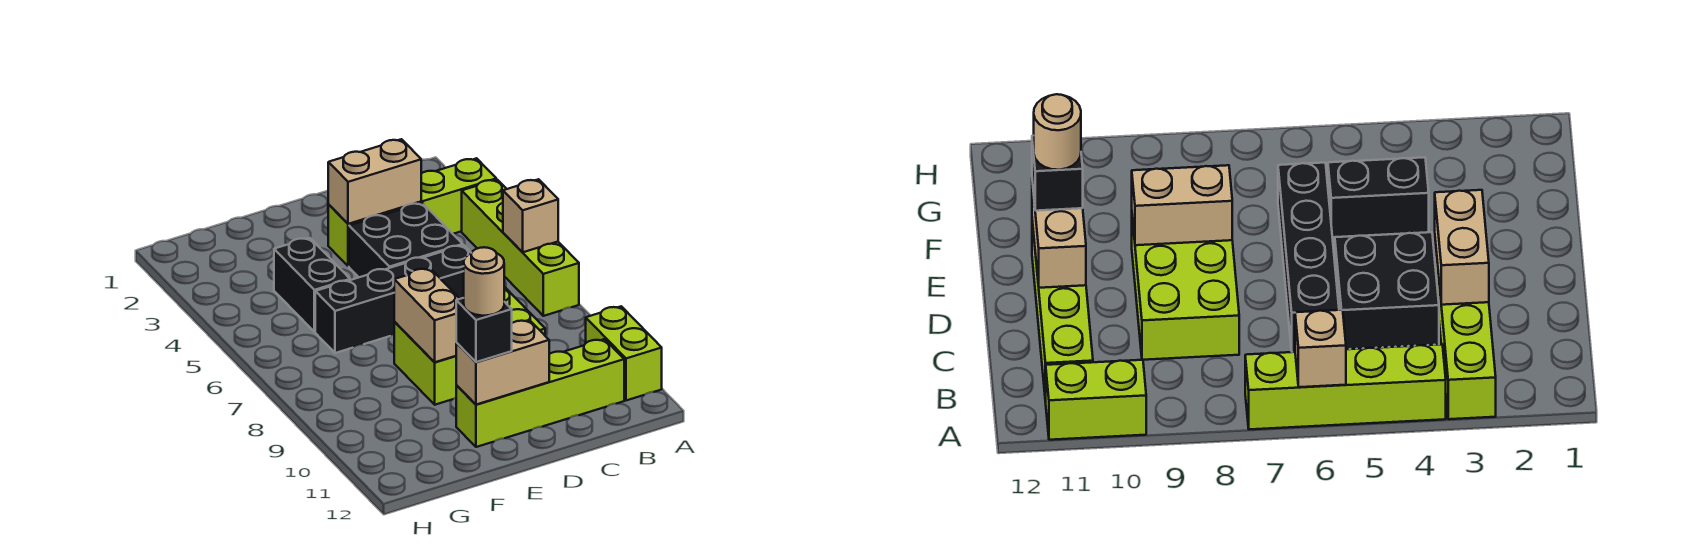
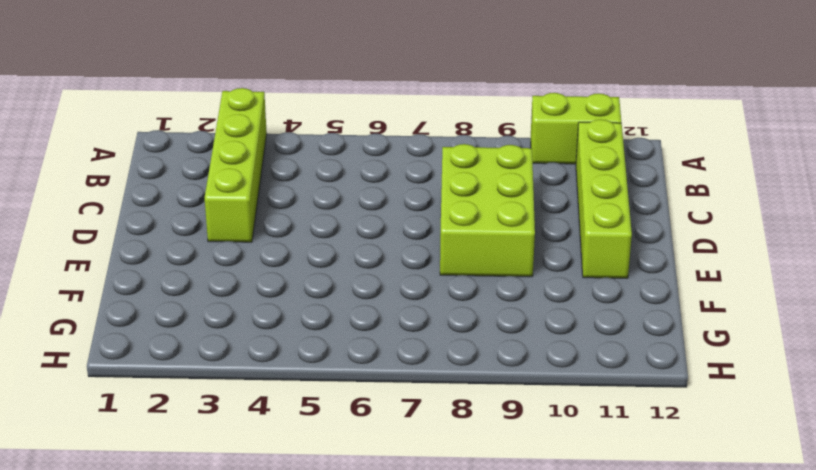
none -> lime brick A4:A7 level 1
none -> black brick C4:D5 level 1
none -> black brick C6:F6 level 1

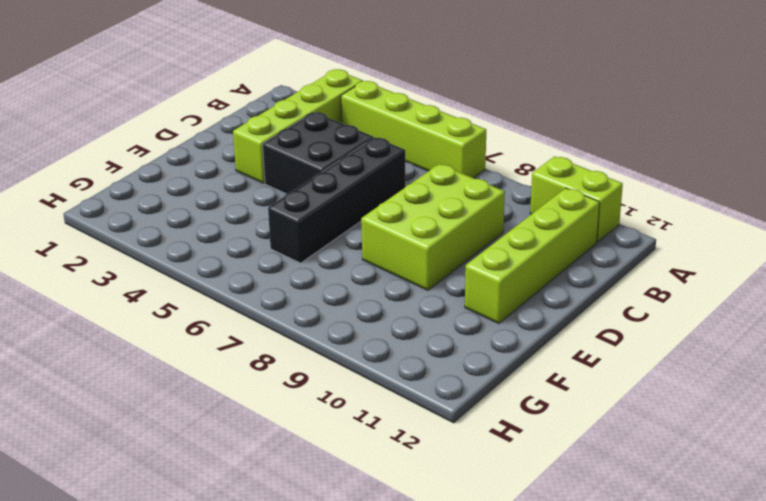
none -> black brick F4:F5 level 1
none -> tan brick A6 level 2
none -> tan brick C3:D3 level 2

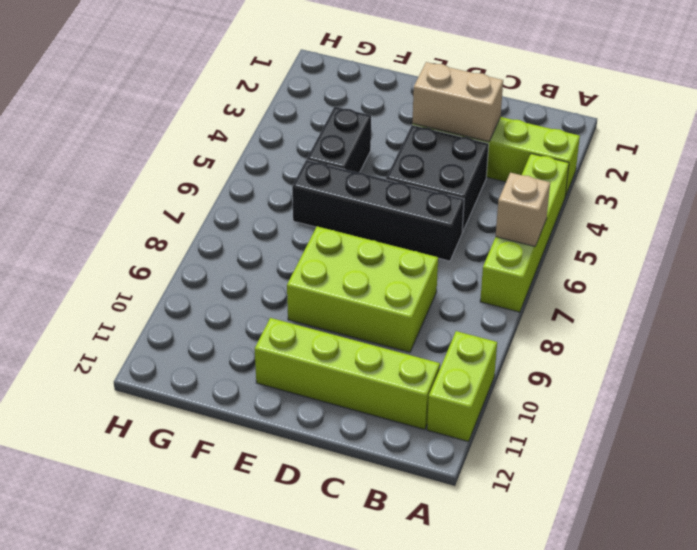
none -> tan brick D11:E11 level 2
none -> tan brick E8:E9 level 2
none -> black brick E11 level 3

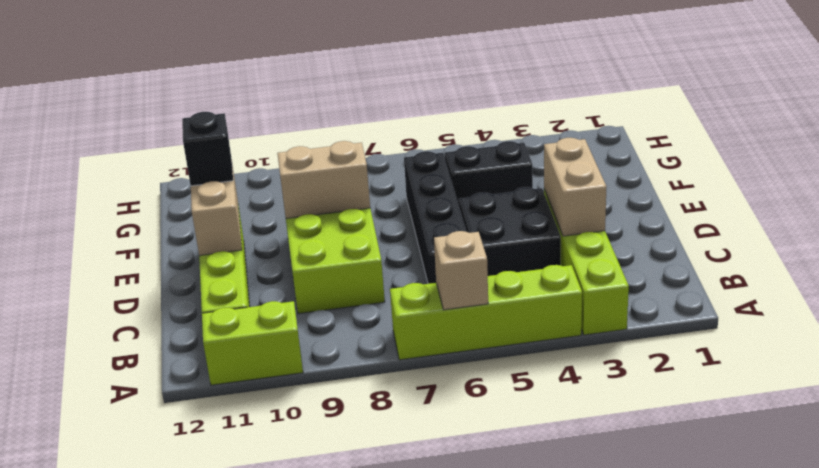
none -> tan round brick E11 level 4

